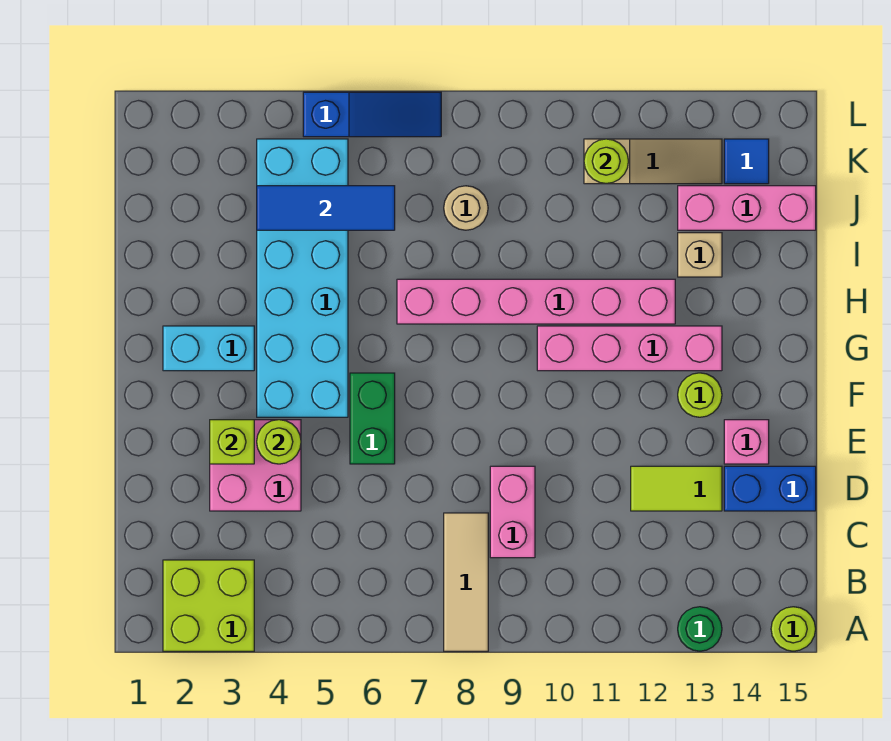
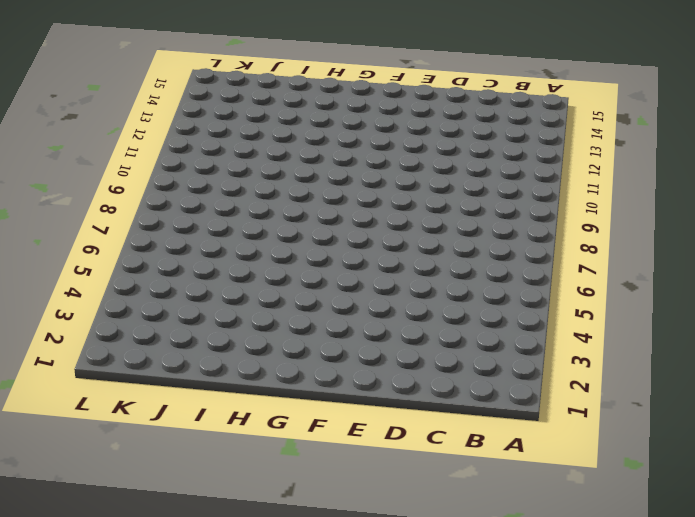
none -> lime brick A2:B3 level 1
none -> tan tile A8:C8 level 1
none -> green round brick A13 level 1

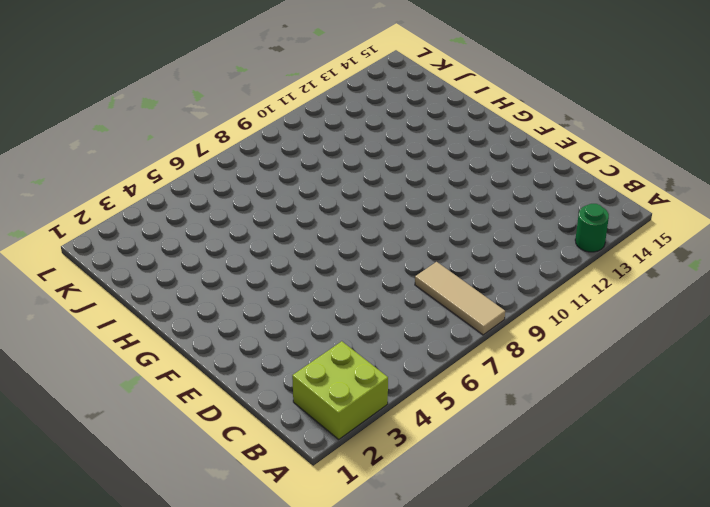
none -> lime round brick A15 level 1
none -> pink brick C9:D9 level 1
none -> pink brick D3:E4 level 1

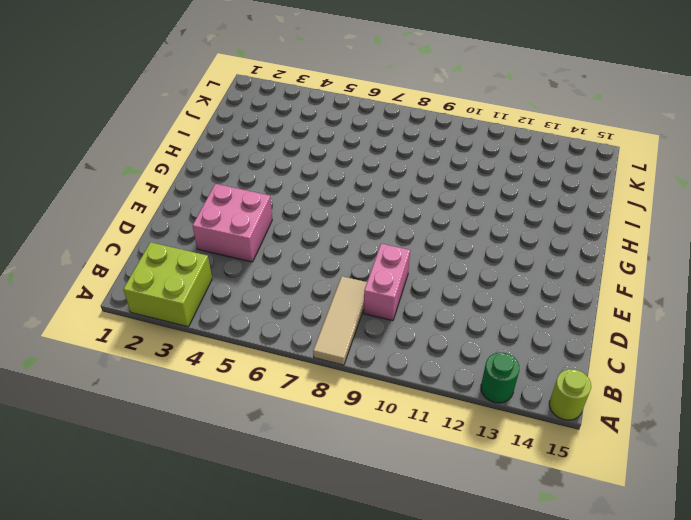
none -> lime tile D12:D13 level 1
none -> blue brick D14:D15 level 1
none -> green brick E6:F6 level 1

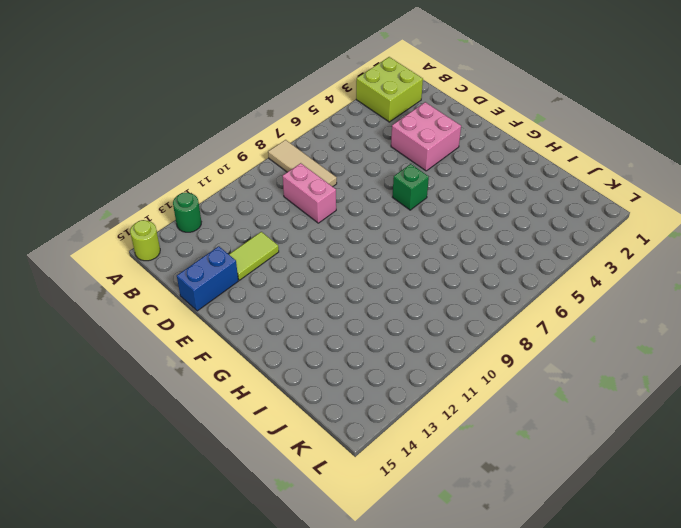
green brick F6 level 1 -> green brick E6:F6 level 1
none -> pink brick E14 level 1
none -> cyan brick F4:K5 level 1
none -> lime round brick F13 level 1

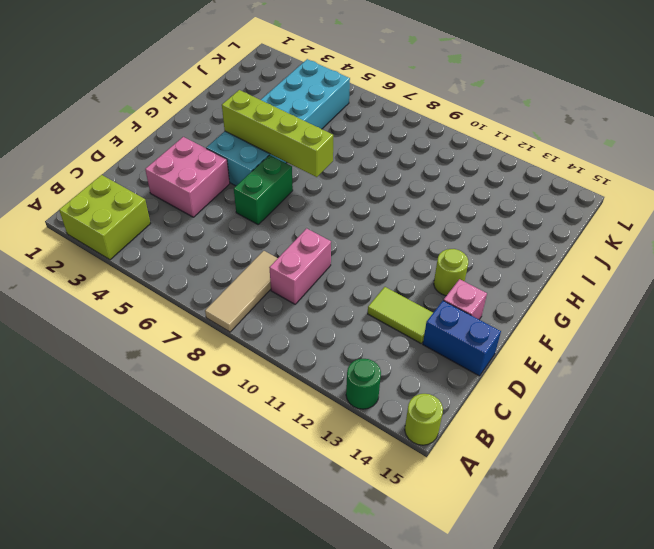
lime brick G4:G7 level 2 -> none
none -> cyan brick G2:G3 level 1
none -> pink brick G10:G13 level 1
none -> pink brick H7:H12 level 1

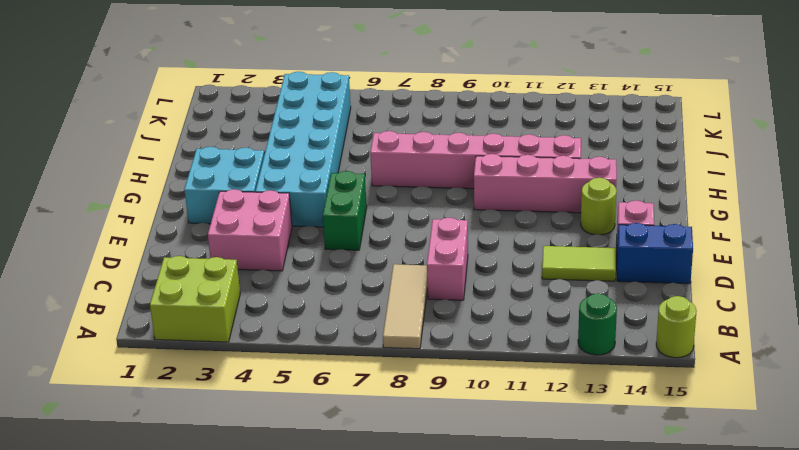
cyan brick F2:G3 level 1 -> cyan brick G2:G3 level 1
none -> tan brick I13 level 1
none -> tan round brick J8 level 1
none -> pink brick J13:J15 level 1

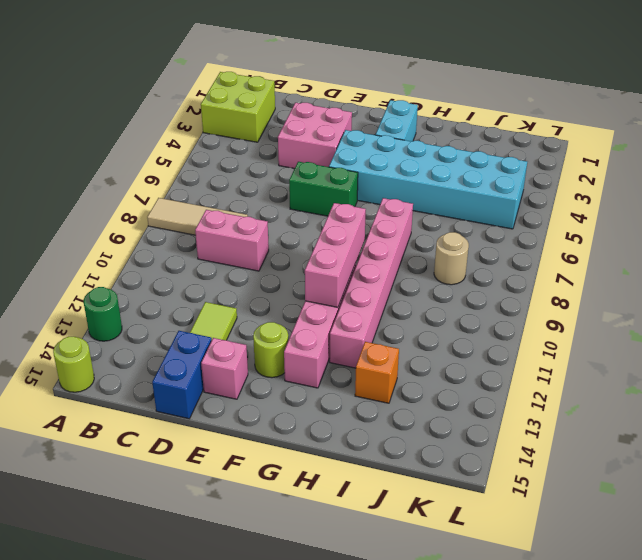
pink brick G9:G11 level 2 -> pink brick J13:J15 level 1
orange brick I13 level 1 -> tan brick I13 level 1
none -> tan slope K11:K13 level 1 top 11
none -> blue tile K14 level 1
none -> blue slope L5:L7 level 1 top 5

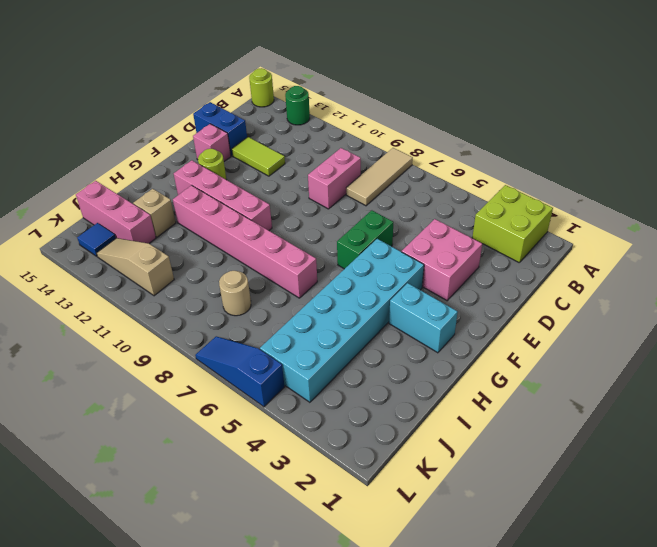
none -> lime brick E3 level 2
none -> lime round brick E4 level 2
none -> blue tile J4:J6 level 2

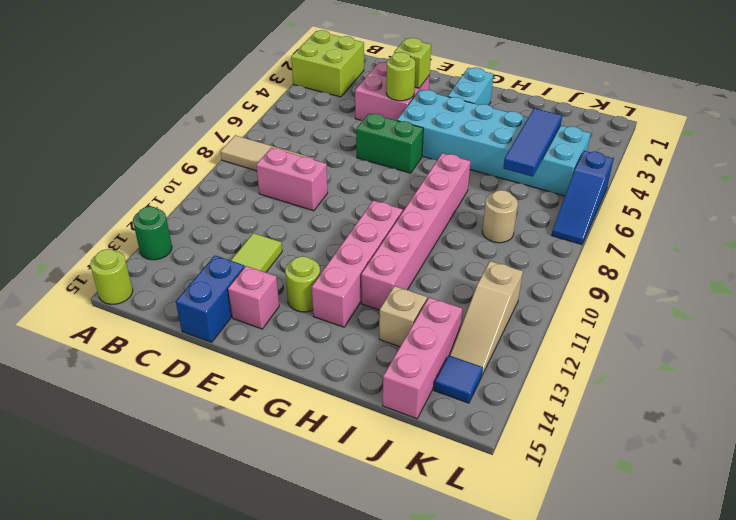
none -> lime round brick K11 level 2

